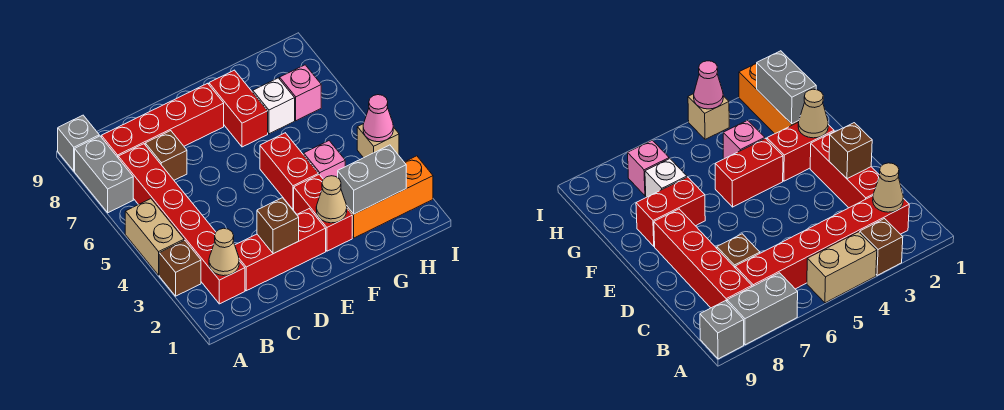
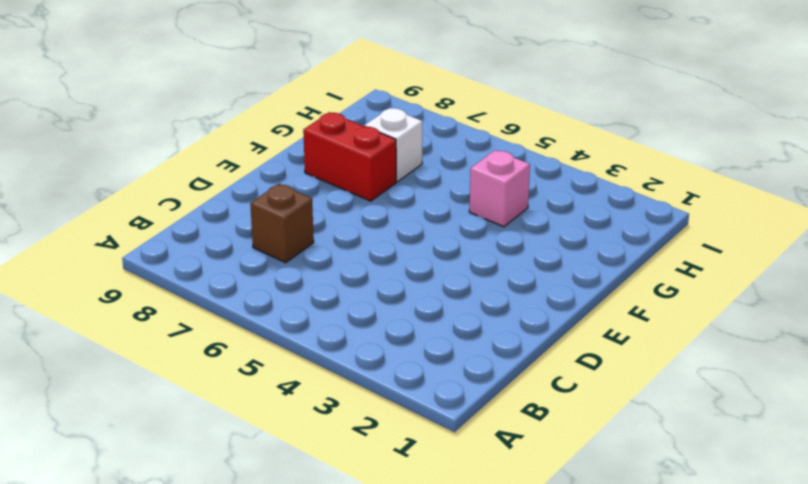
none -> brown brick A3 level 1
none -> tan brick A4:A5 level 1
none -> grey brick A7:A8 level 1

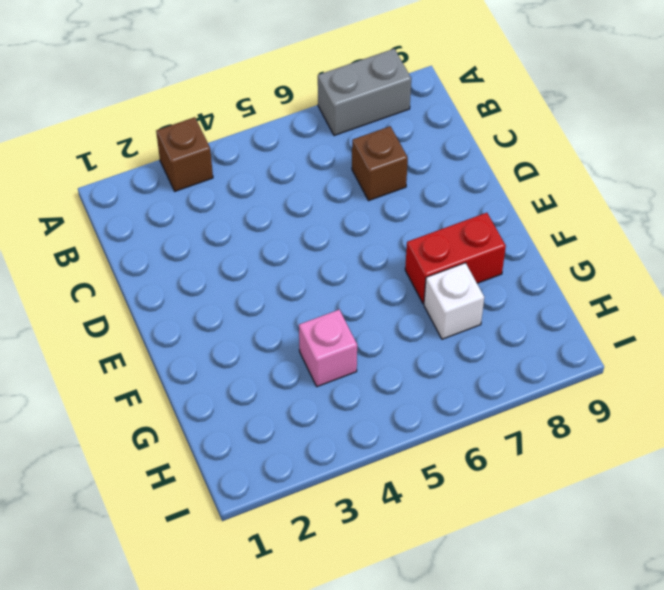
none -> tan brick A4:A5 level 1
none -> grey brick A9 level 1
none -> red brick B2:B7 level 1

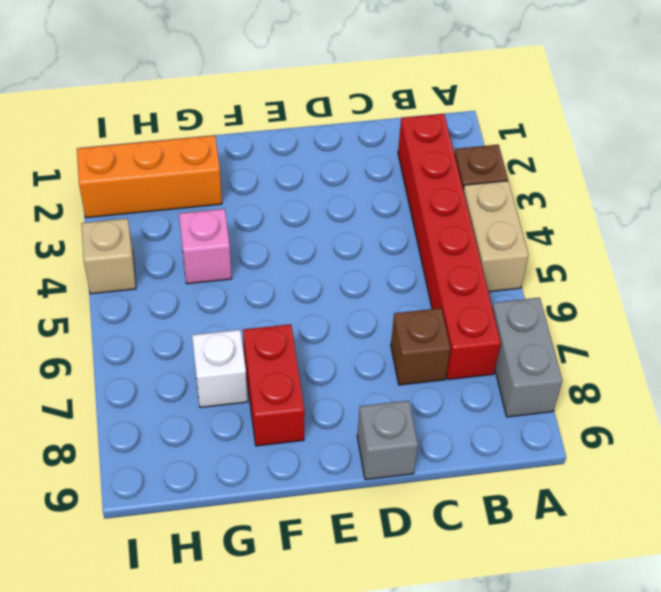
grey brick D9 level 1 -> grey brick A9 level 1
none -> red brick B8:E8 level 1
none -> red brick C2:E2 level 1
none -> red brick F2:F3 level 1

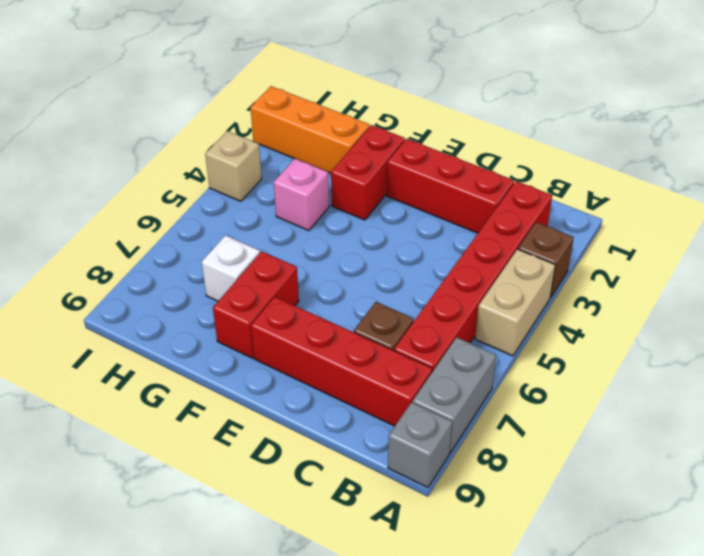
none -> red brick F4:F5 level 1
none -> pink brick H7 level 1
none -> tan cone B2 level 2

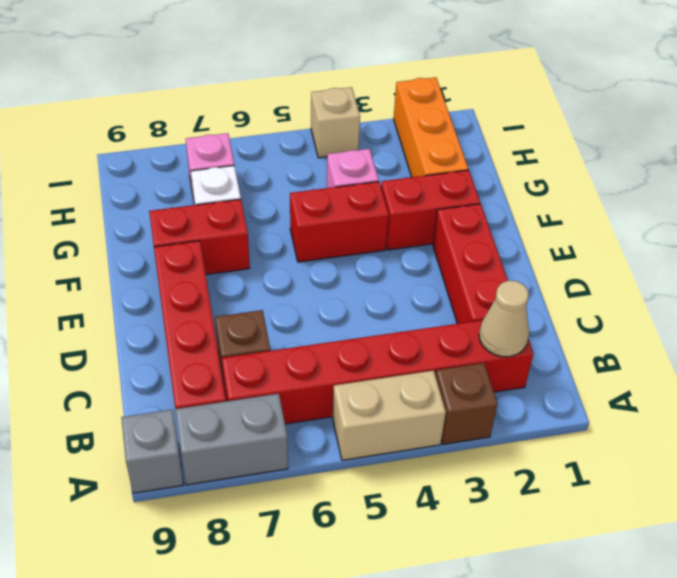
none -> brown brick D2 level 2
none -> tan cone F2 level 2
none -> grey brick G2:H2 level 2

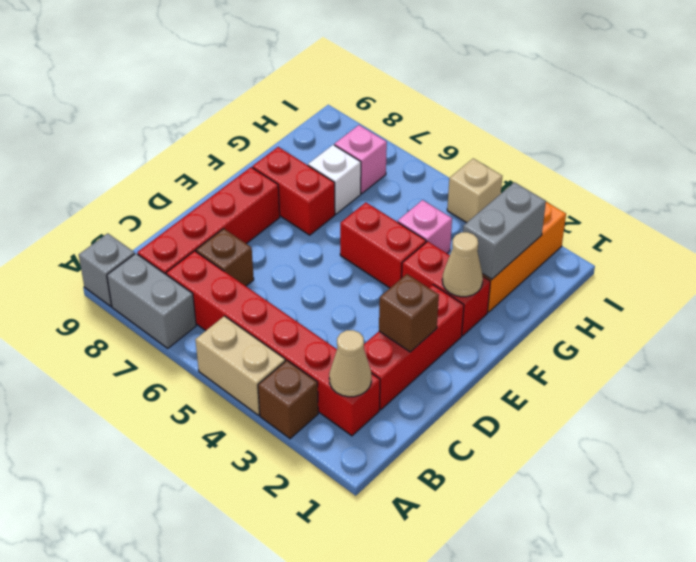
none -> pink cone I4 level 2

